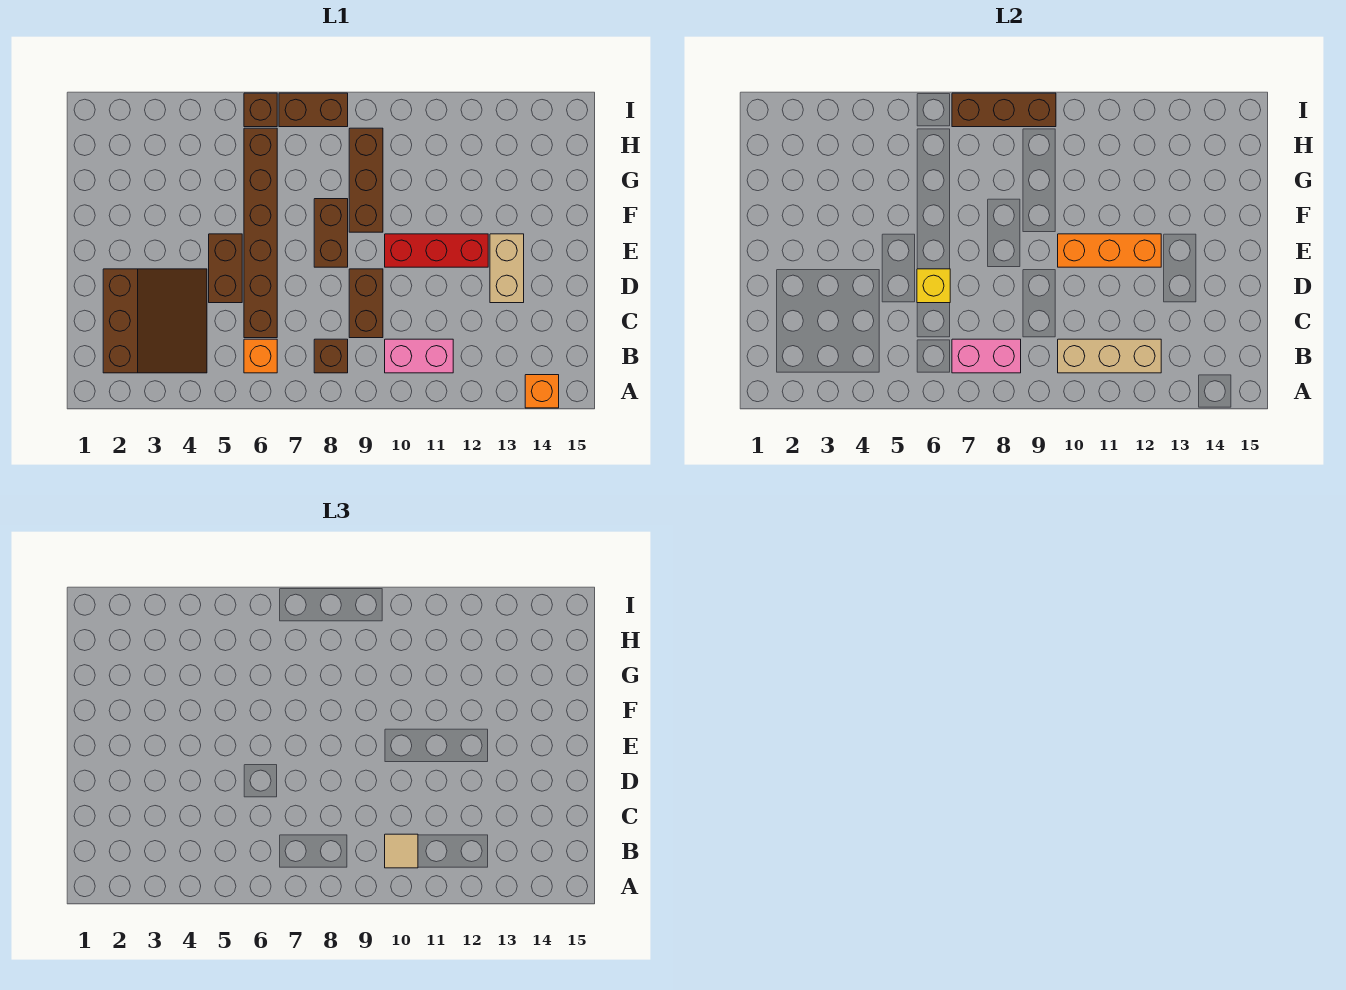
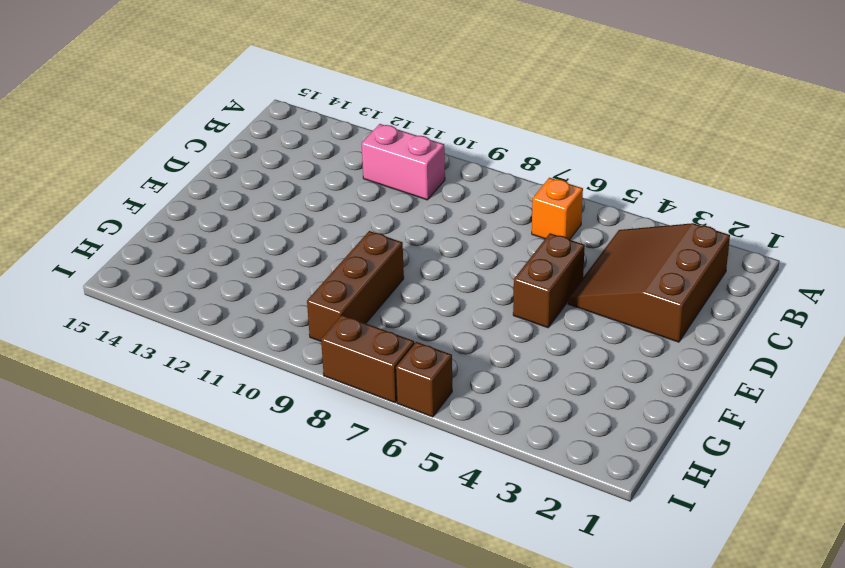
none -> orange brick A14 level 1
none -> brown brick B8 level 1
none -> brown brick C6:H6 level 1

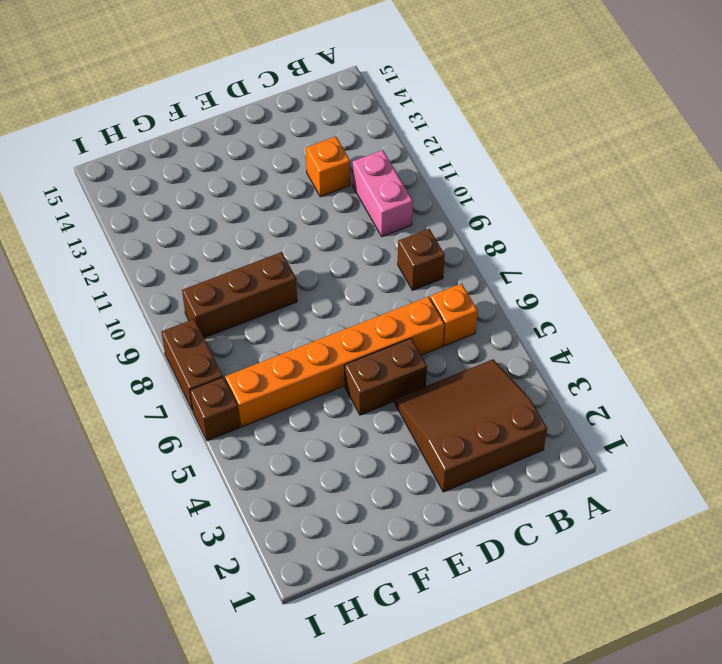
orange brick C6:H6 level 1 -> brown brick C6:H6 level 1
orange brick C12 level 1 -> orange brick A14 level 1
none -> brown brick C9:D9 level 1
none -> tan brick D13:E13 level 1
none -> brown brick E8:F8 level 1

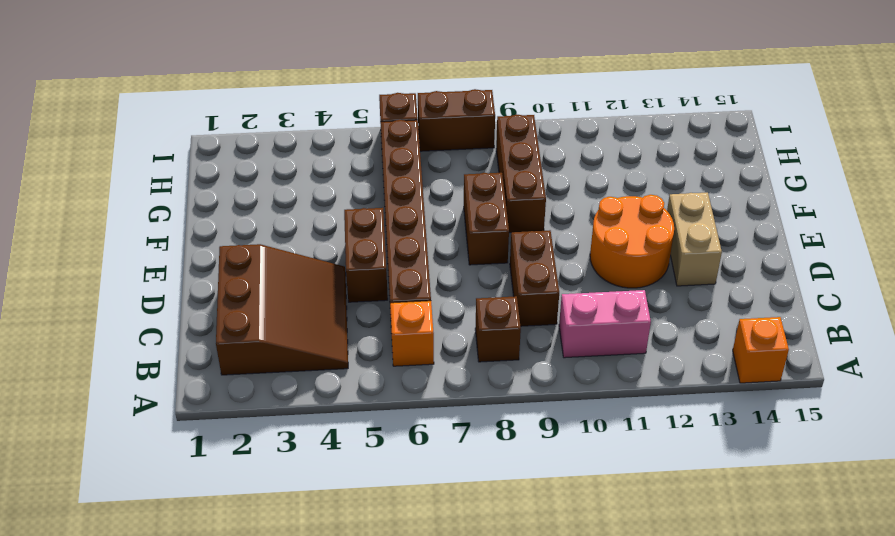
orange round brick D11:E12 level 1 -> red brick E10:E12 level 1
none -> pink brick B7:B8 level 2
none -> tan brick B10:B12 level 2
none -> yellow brick D6 level 2

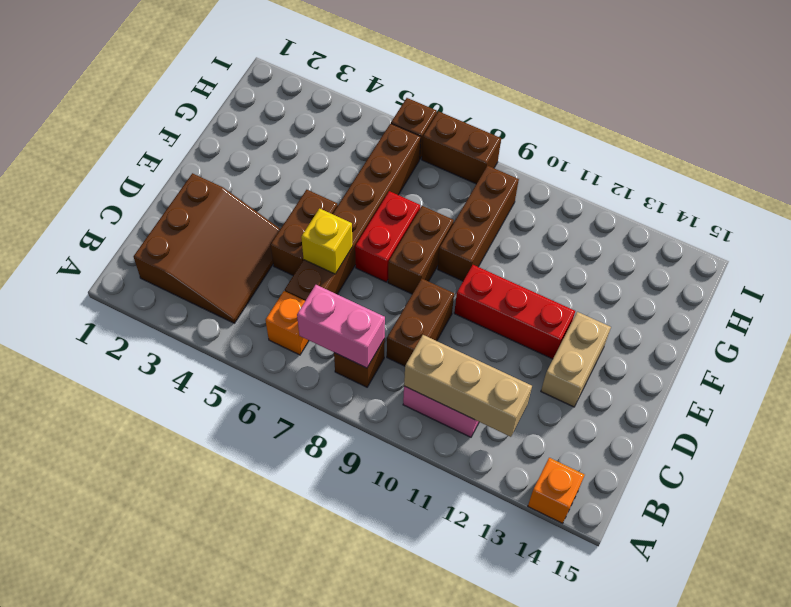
red brick E7:F7 level 1 -> none
none -> orange brick E10:E12 level 2
none -> brown brick I7:I9 level 2
none -> tan tile B10 level 3

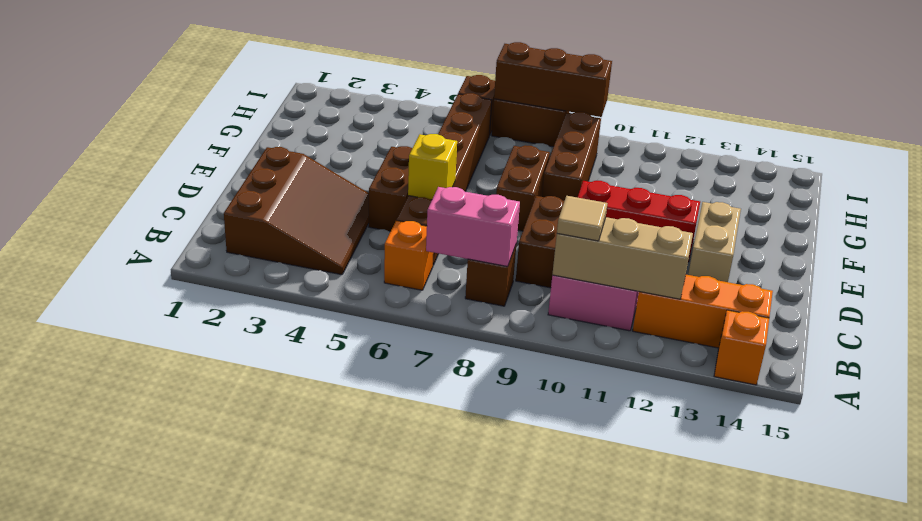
orange brick B12:B14 level 1 -> orange brick E10:E12 level 2

